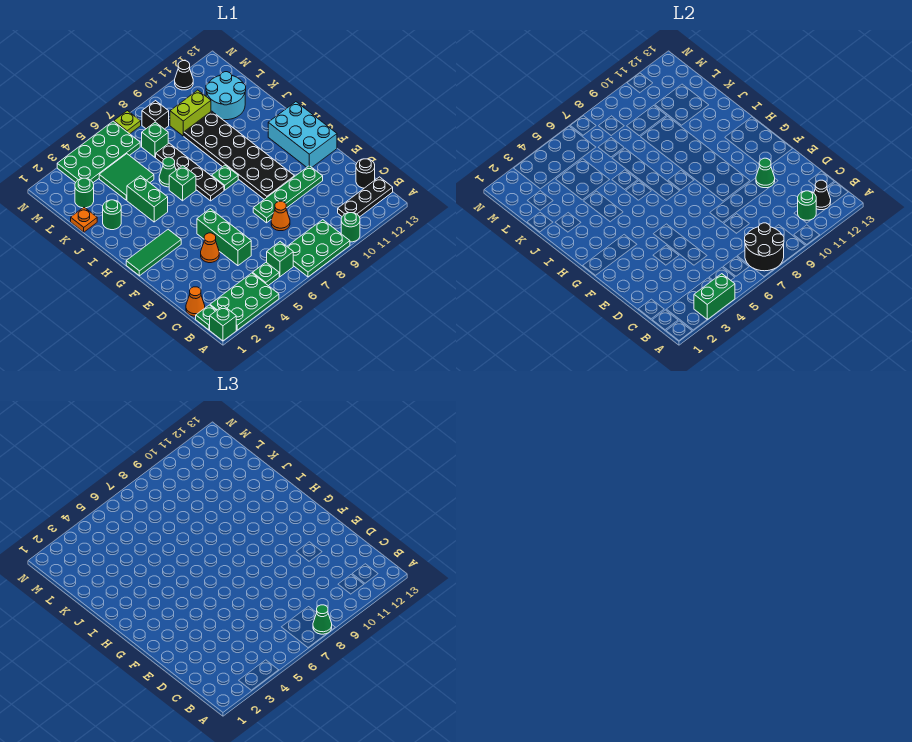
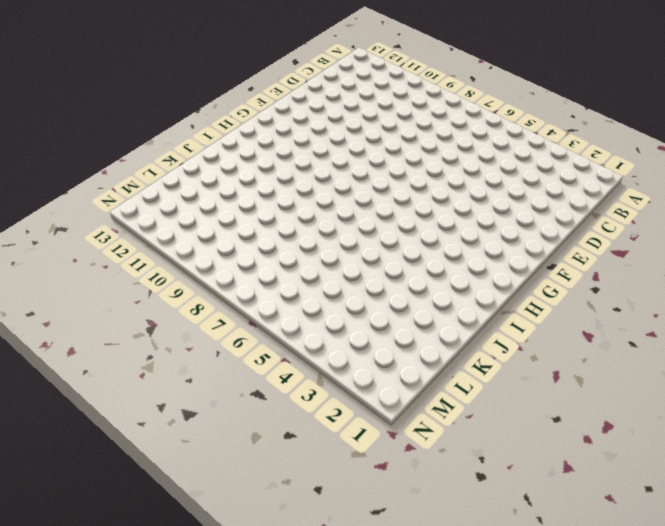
none -> green brick A1 level 1
none -> green plate A2:B4 level 1
none -> green plate A7:B9 level 1
none -> green round brick A10 level 1

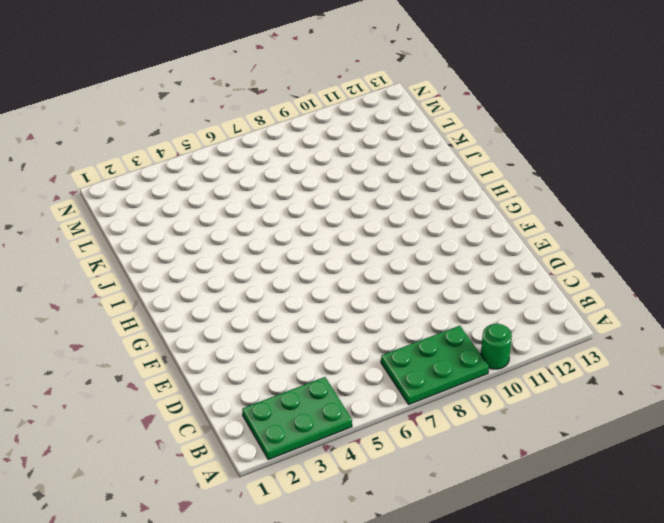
none -> green brick A1 level 1
none -> green plate B1 level 1
none -> green plate B5 level 1
none -> green brick B6 level 1

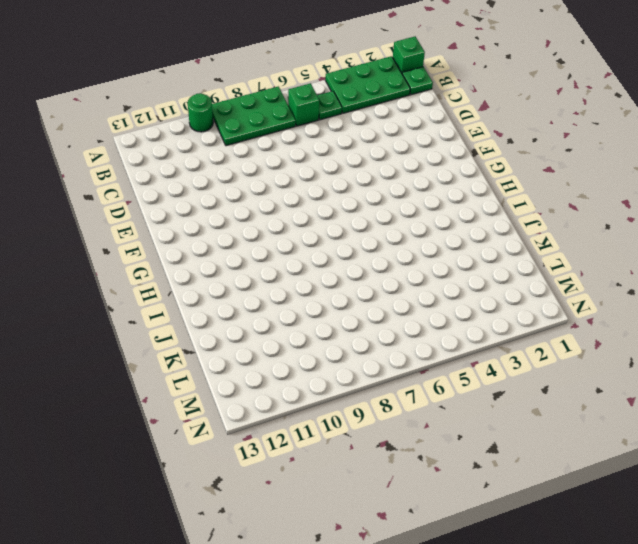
none -> black plate B11:B13 level 1
none -> orange cone C1 level 1
none -> black round brick C13 level 1
none -> green brick D5:F5 level 1

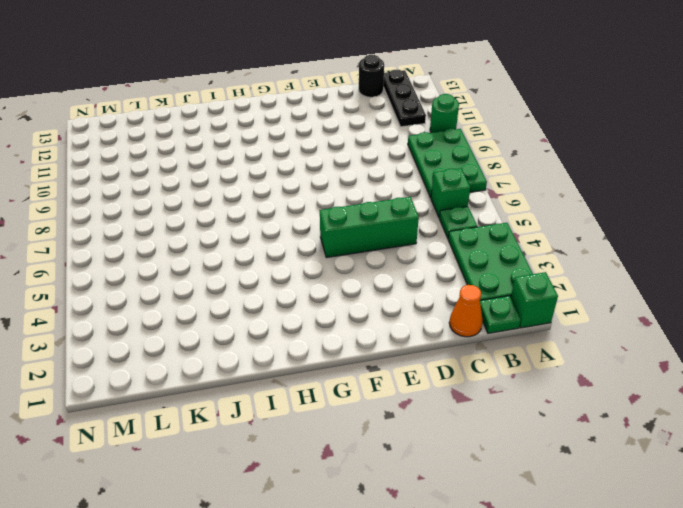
none -> orange cone D8 level 1
none -> orange cone E4 level 1
none -> green plate E8:E11 level 1
none -> black plate F9:K10 level 1

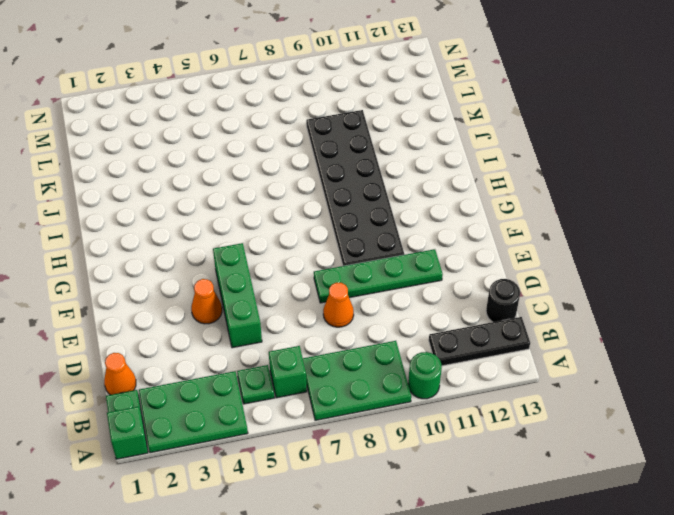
none -> cyan brick F12:H13 level 1
none -> green tile G1:G3 level 1
none -> black plate H7:K7 level 1
none -> green plate H8 level 1

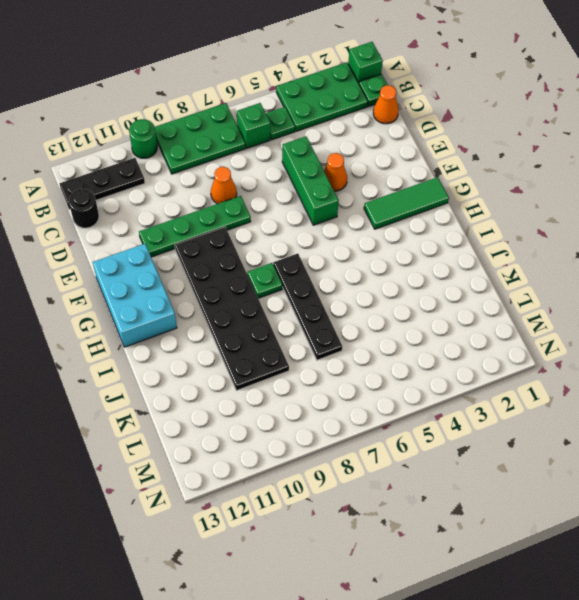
none -> green brick I4:J4 level 1
none -> green brick I6 level 1
none -> green round brick J2 level 1
none -> green cone J6 level 1

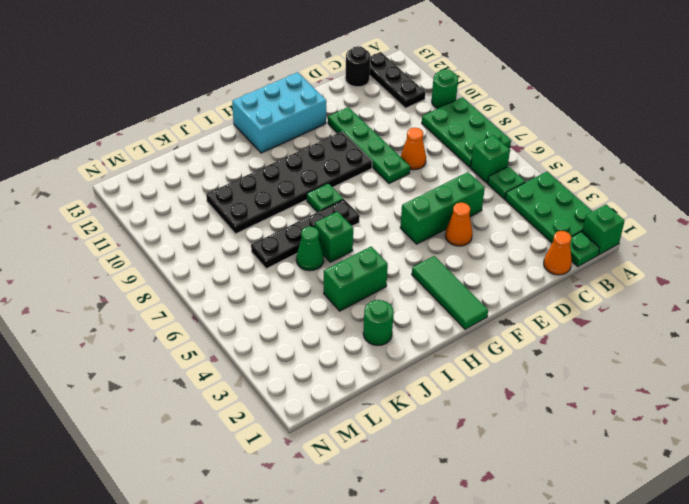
none -> orange plate K1 level 1
none -> green tile K4:L5 level 1
none -> cyan round brick K11:L12 level 1
none -> green round brick L2 level 1

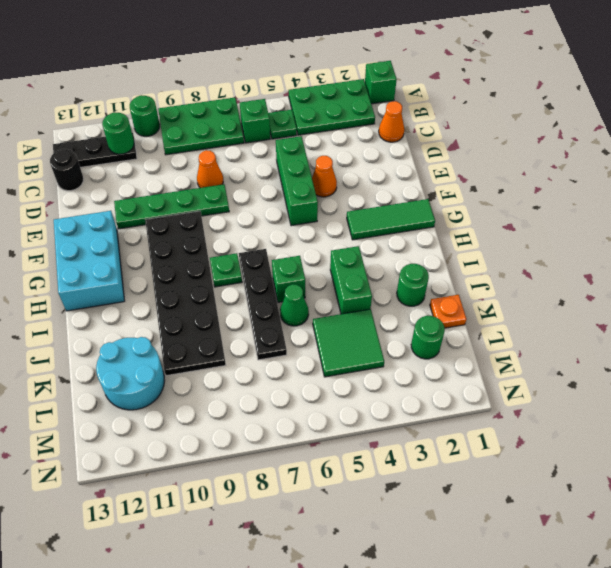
none -> green plate B1 level 1
none -> green brick L7 level 1
none -> lime brick L9:L10 level 1
none -> green plate M3:N6 level 1

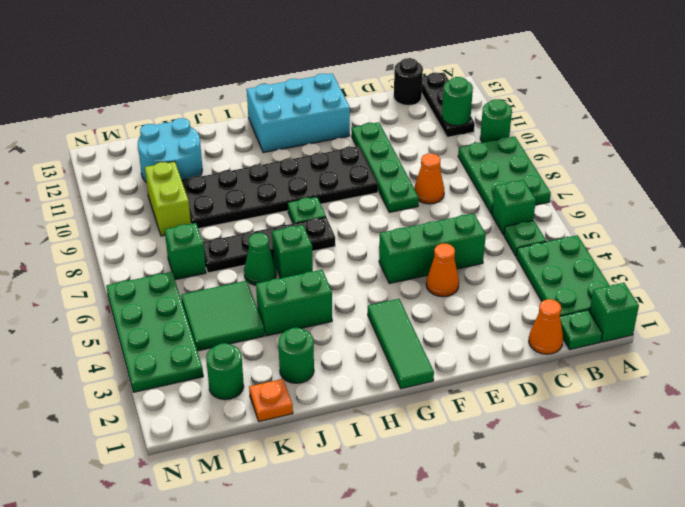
none -> black brick M8 level 1
none -> lime plate N7 level 1
none -> black cone N11 level 1
none -> green brick A3:A4 level 2

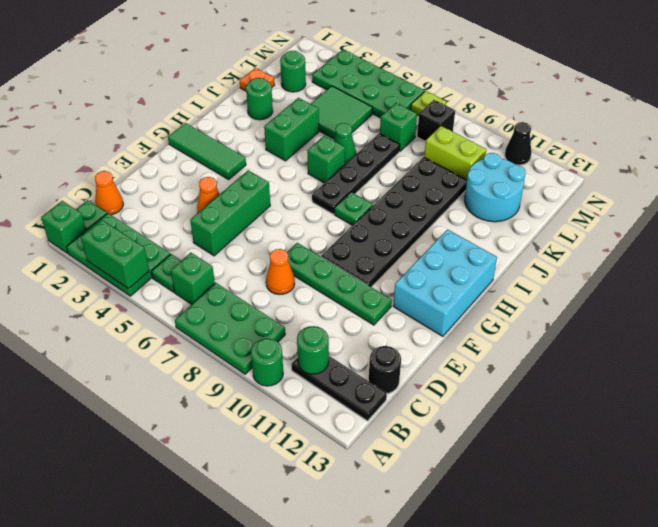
none -> black round brick A7:B8 level 2
none -> black cone B12 level 2
none -> green cone E11 level 2
none -> green cone A8 level 3

